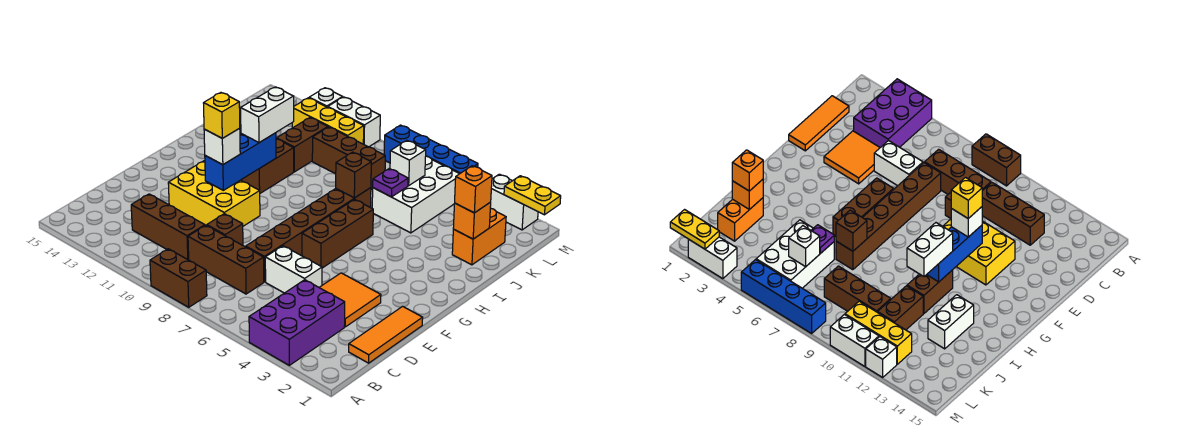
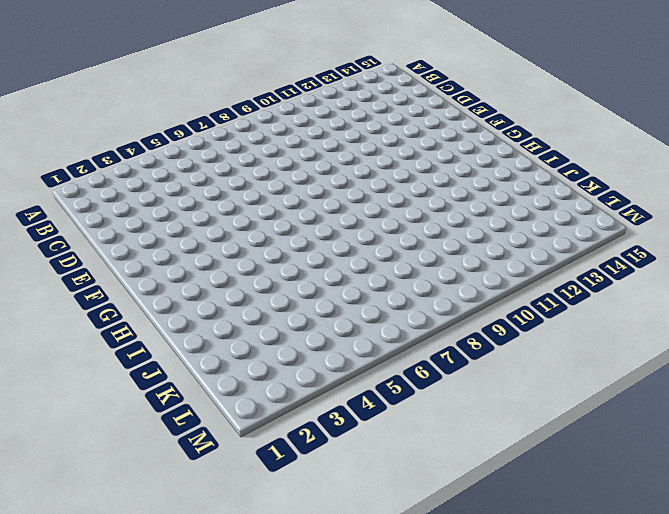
none -> purple brick A3:C4 level 1
none -> brown brick A8:A9 level 1
none -> orange tile C1:E1 level 1
none -> brown brick C7:C9 level 1

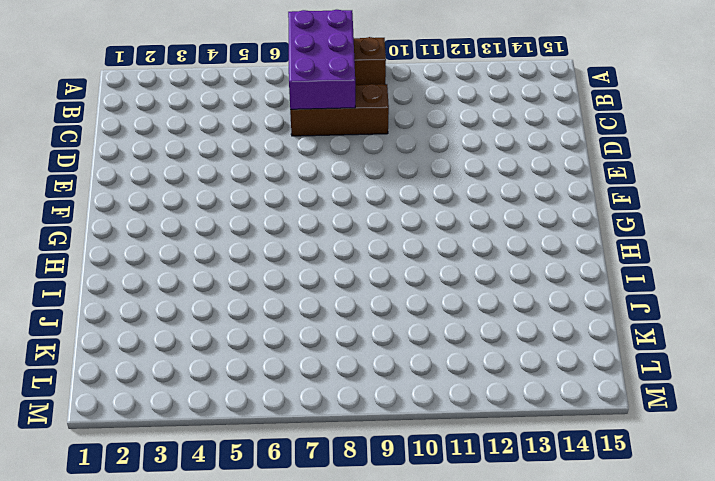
purple brick A7:C8 level 2 -> purple brick A3:C4 level 1
none -> orange tile C1:E1 level 1
none -> brown brick C10:C12 level 1
none -> orange tile D3:E4 level 1
none -> white brick D5:D6 level 1

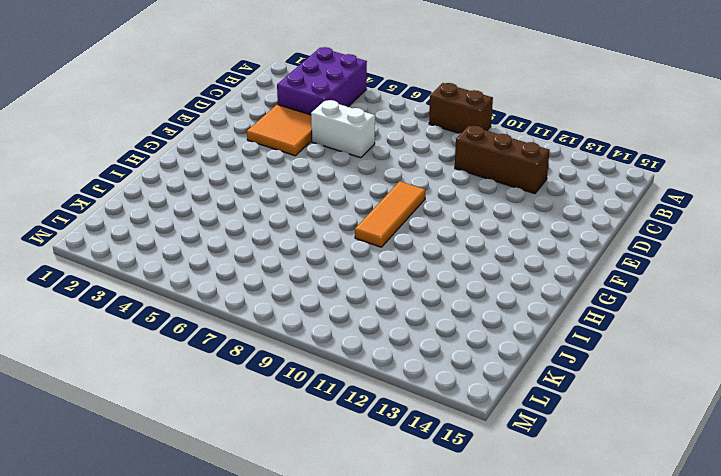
orange tile F9:H9 level 1 -> orange tile C1:E1 level 1
none -> brown brick C7:C9 level 1
none -> brown brick D7:I7 level 1
none -> brown brick D9 level 1
none -> yellow brick E10:F12 level 1

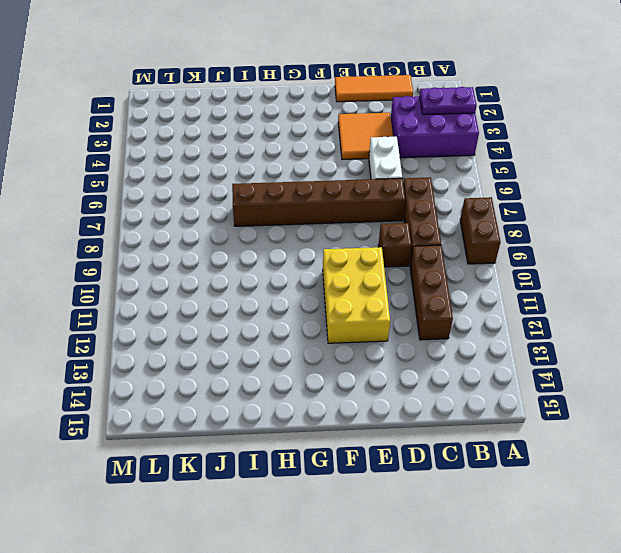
purple plate A3:B3 level 2 -> none
none -> brown brick F6:H6 level 1
none -> brown brick H11:I11 level 1
none -> white brick I13:J13 level 1
none -> orange brick J2:K2 level 1

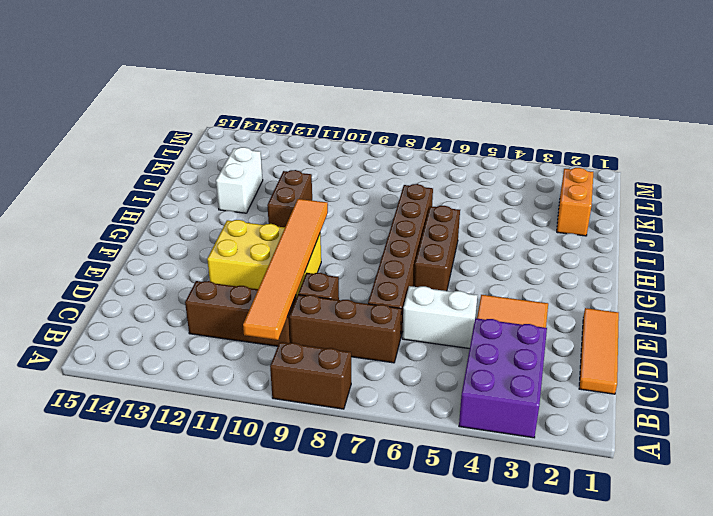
orange tile B10:G10 level 2 -> none
none -> white brick J5:L6 level 1
none -> brown brick J11:K11 level 1
none -> brown brick K8:K10 level 1
none -> yellow brick L10:L12 level 1

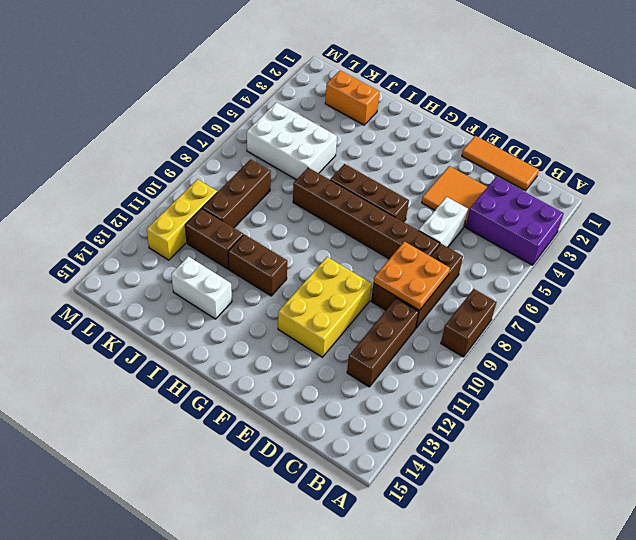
orange plate C8:D9 level 2 -> none
none -> white brick M2:M3 level 1
none -> blue brick M5:M8 level 1
none -> white brick M10:M11 level 1
none -> white brick M12 level 1

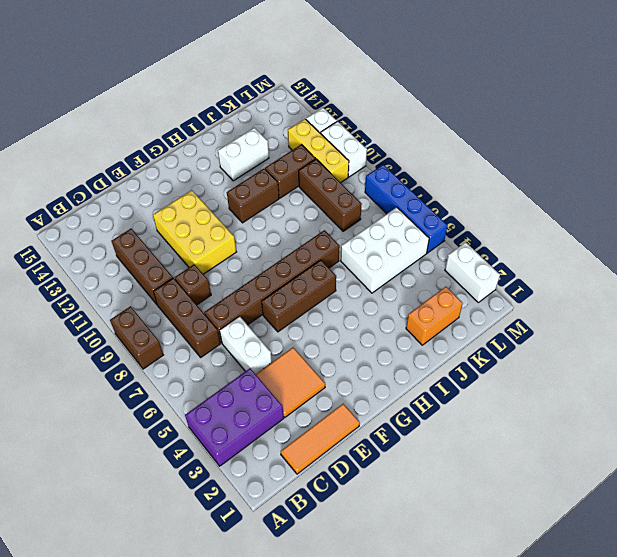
none -> blue brick F11:H11 level 2
none -> brown brick I7 level 2
none -> orange brick J2 level 2
none -> purple plate J6 level 2

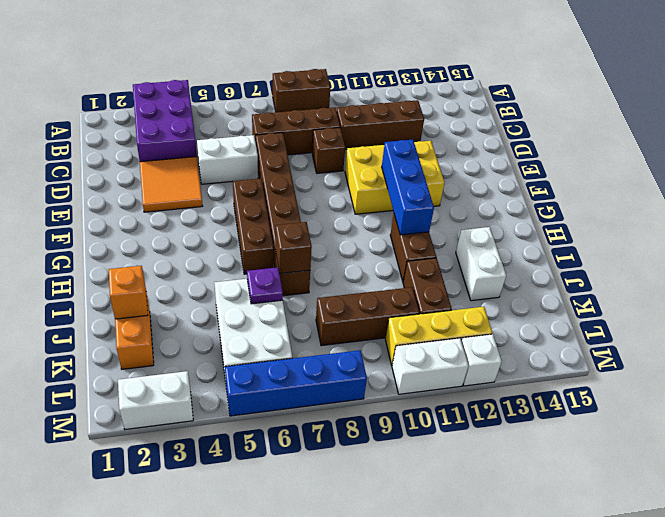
none -> orange tile C1:E1 level 1
none -> white brick K6 level 2
none -> yellow plate M1:M2 level 2
none -> white brick F11 level 3

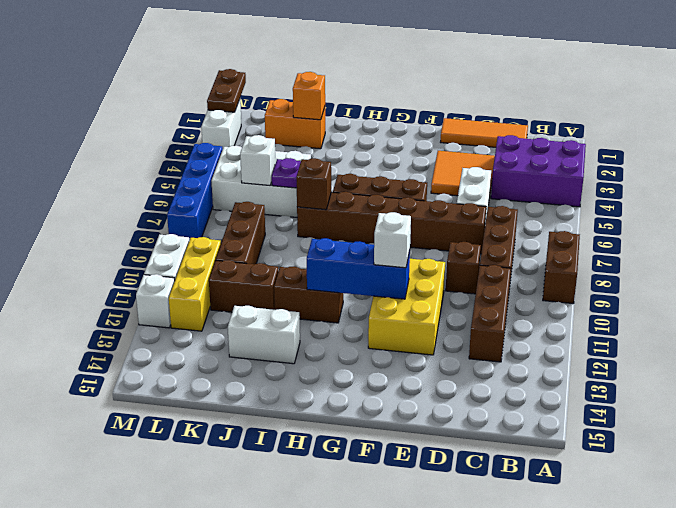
brown plate M1:M2 level 2 -> yellow plate M1:M2 level 2
none -> white brick H11:I11 level 3
none -> orange brick J2 level 3
none -> yellow brick F11 level 4

